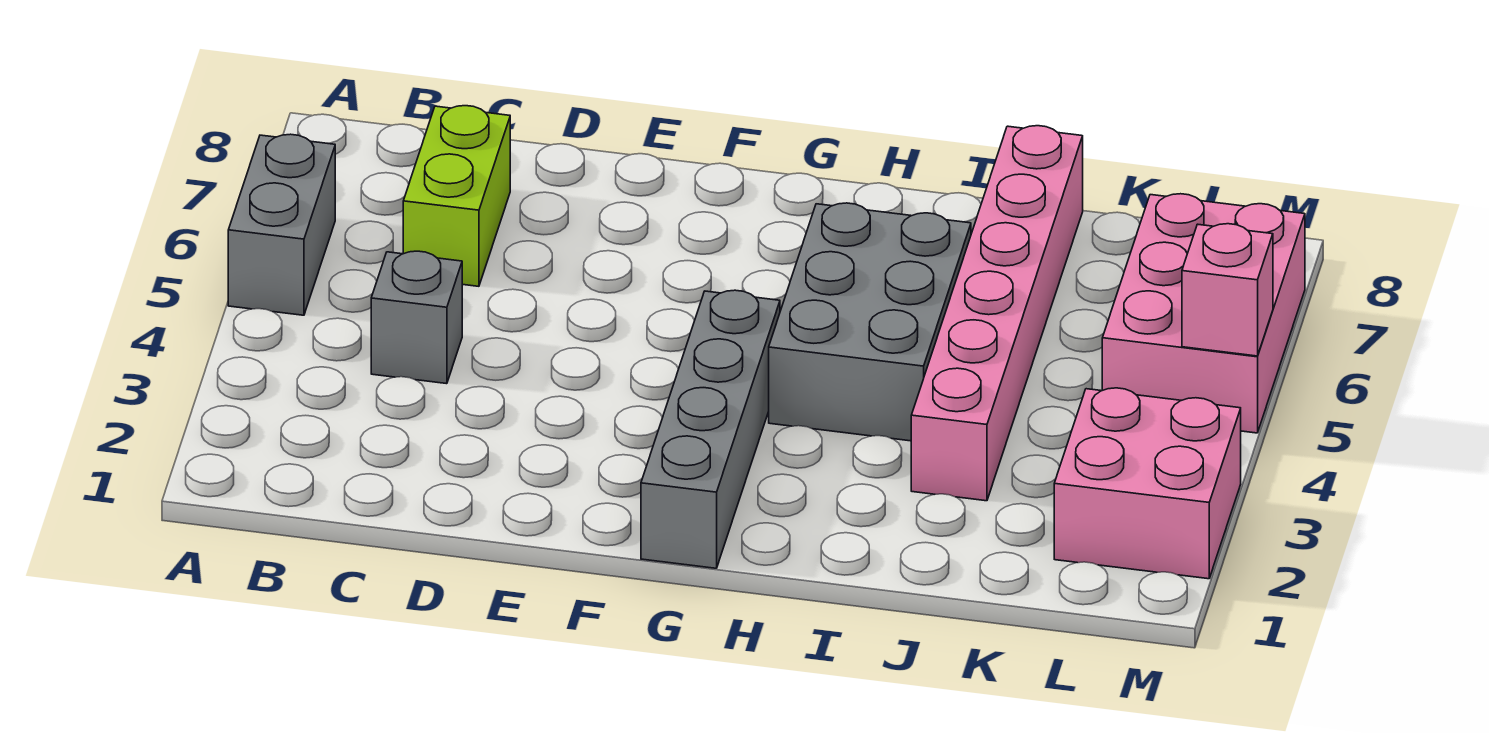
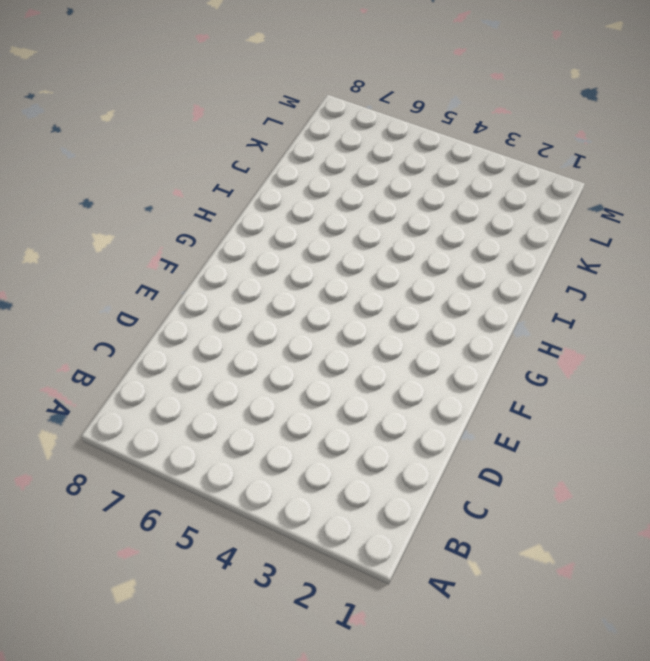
none -> grey brick A5:A6 level 1
none -> grey brick C4 level 1

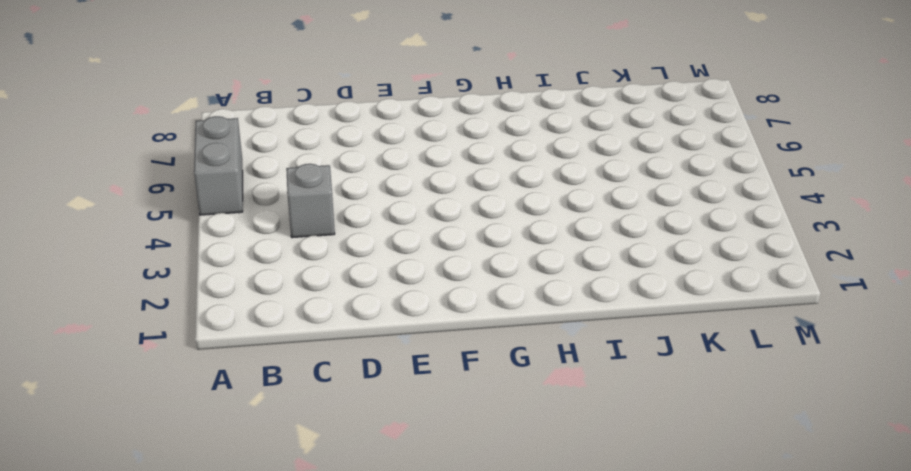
none -> lime brick C6:C7 level 1
none -> grey brick G1:G4 level 1

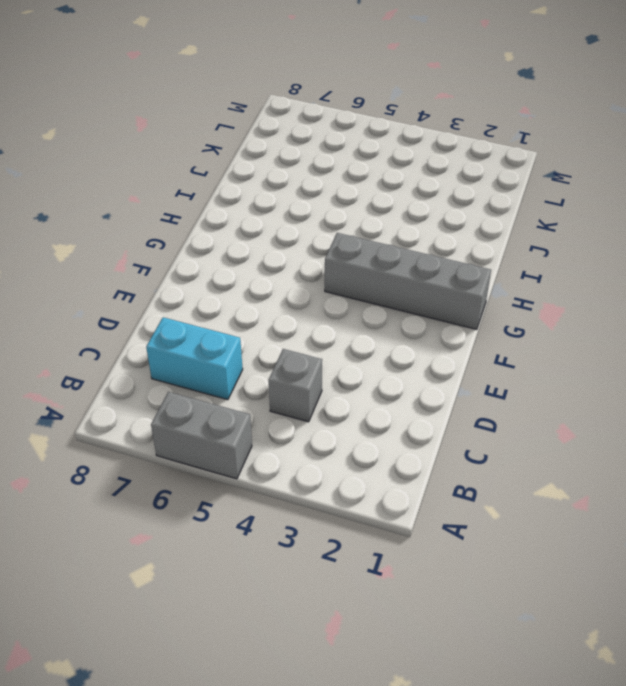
cyan brick C6:C7 level 1 -> lime brick C6:C7 level 1
none -> grey brick H4:I6 level 1
none -> pink brick J3:J8 level 1

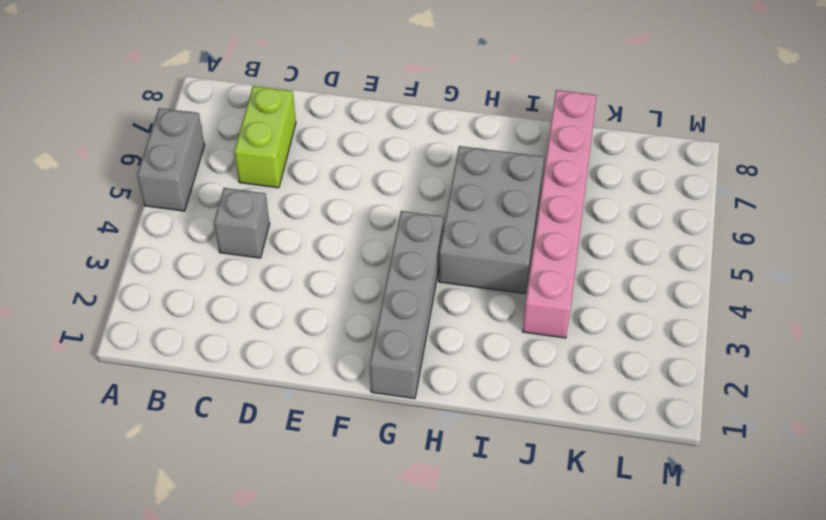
none -> pink brick L2:M3 level 1
none -> pink brick L5:M7 level 1

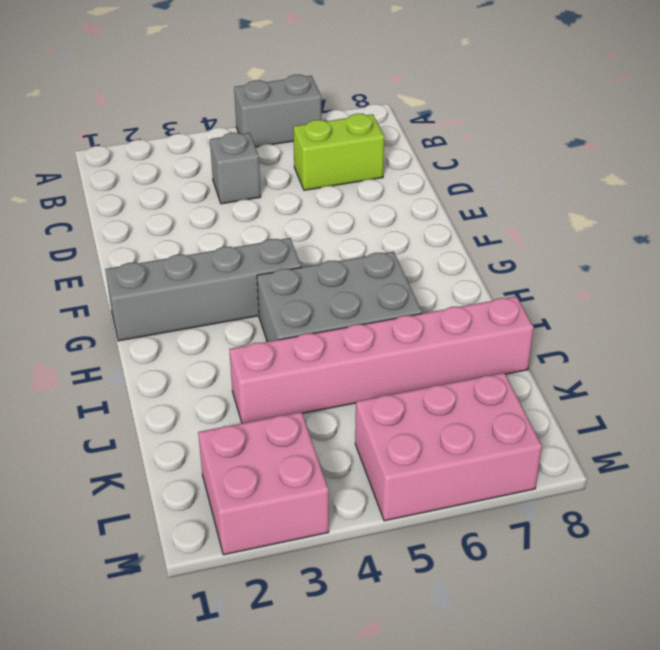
none -> pink brick M5 level 2

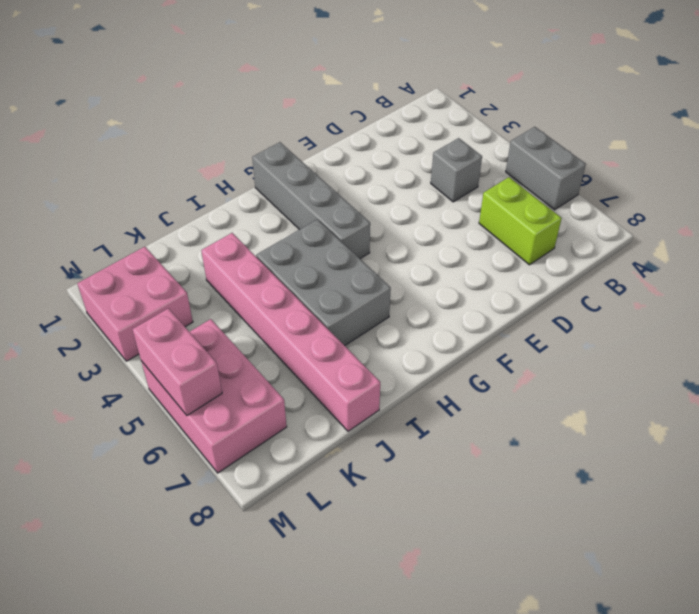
pink brick M5:M6 level 2 -> pink brick M5 level 2

